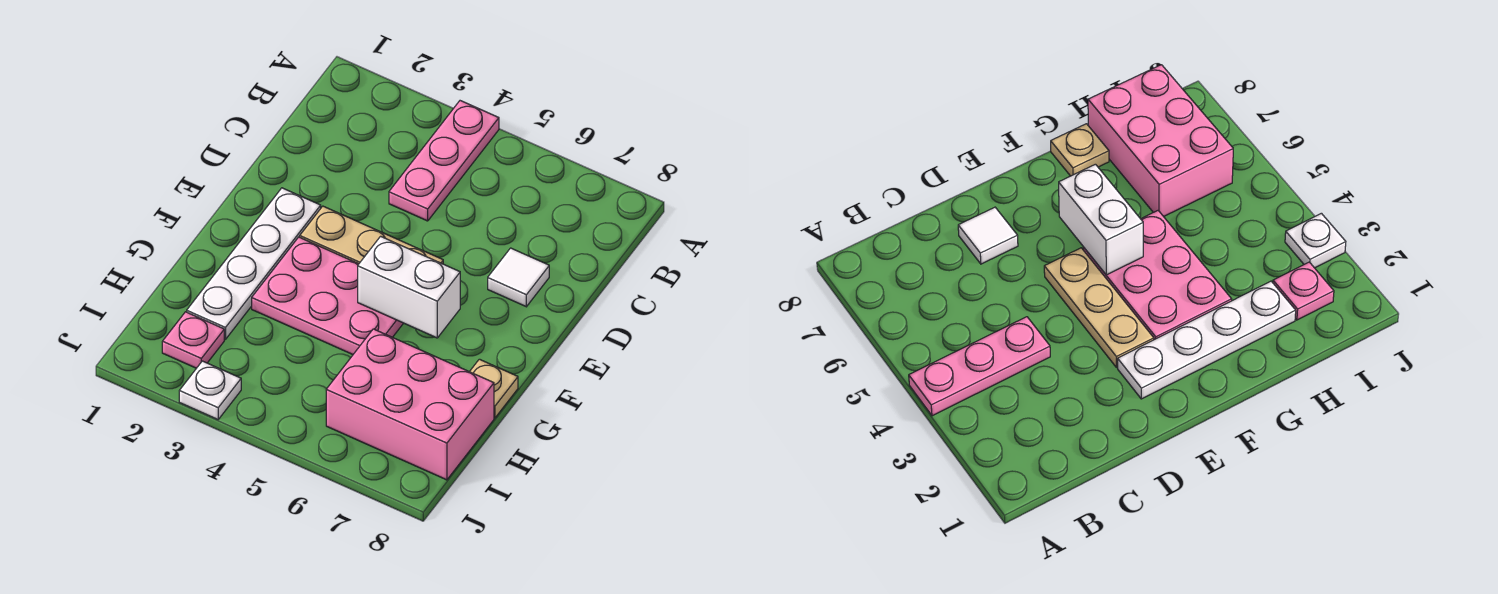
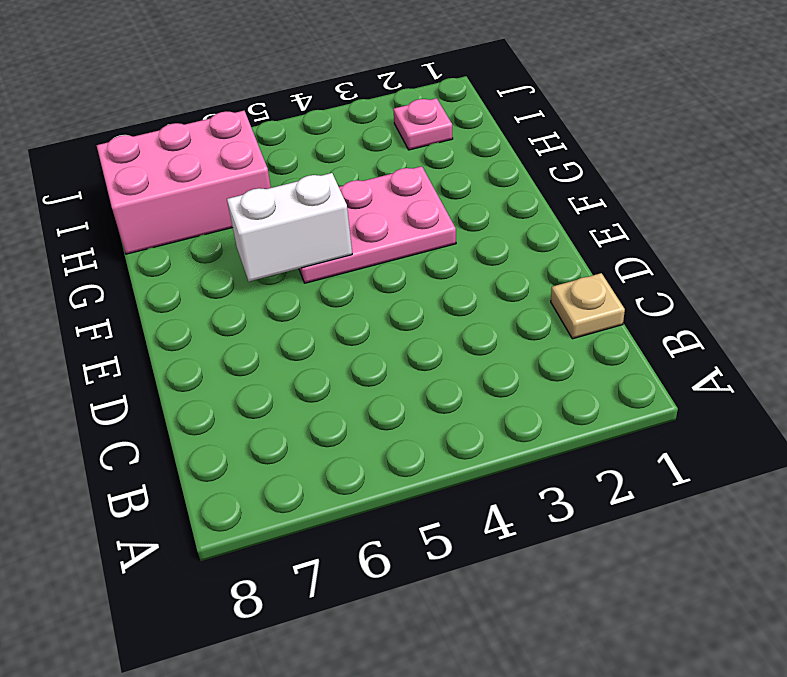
tan plate C1 level 1 -> tan plate G8 level 1
none -> pink plate A4:C4 level 1
none -> white tile D7 level 1

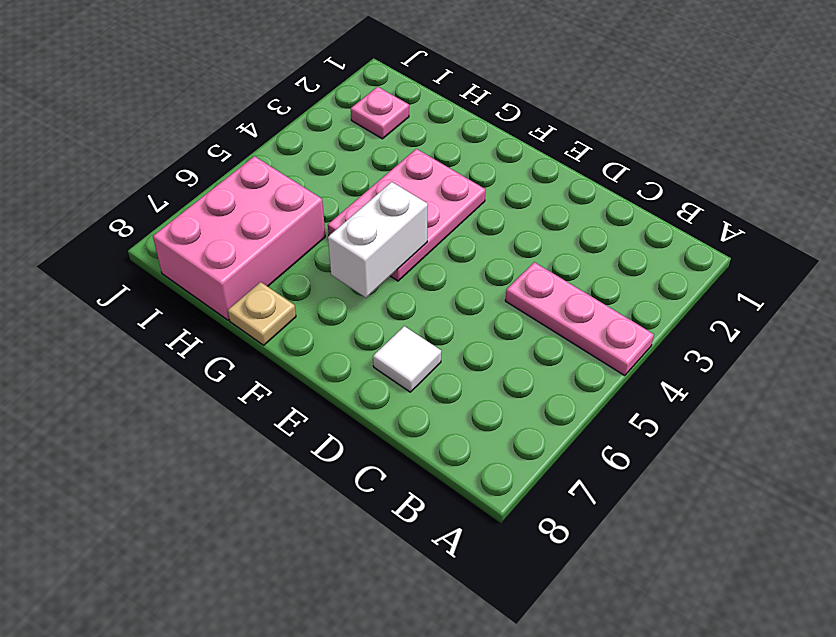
none -> white plate E2:H2 level 1
none -> tan plate E3:E5 level 1

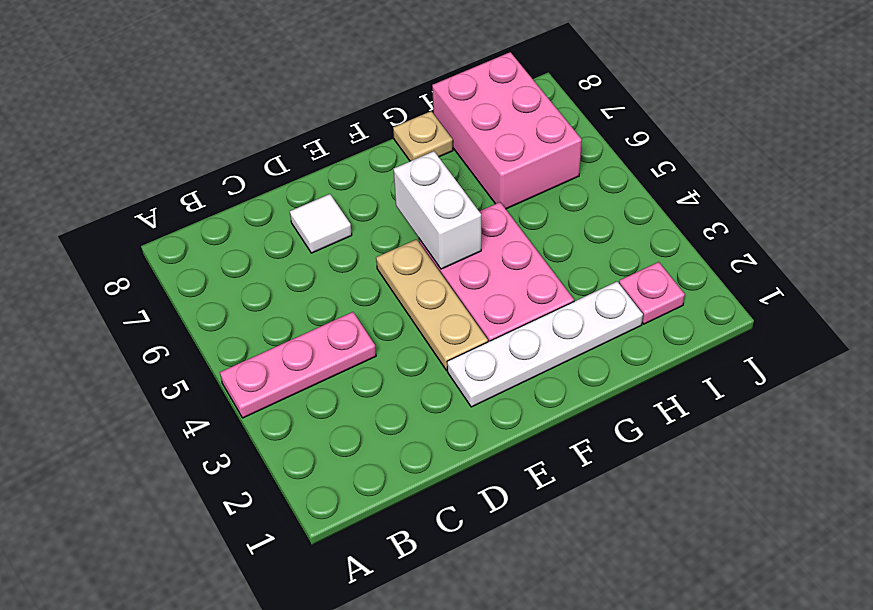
none -> white plate J3 level 1

